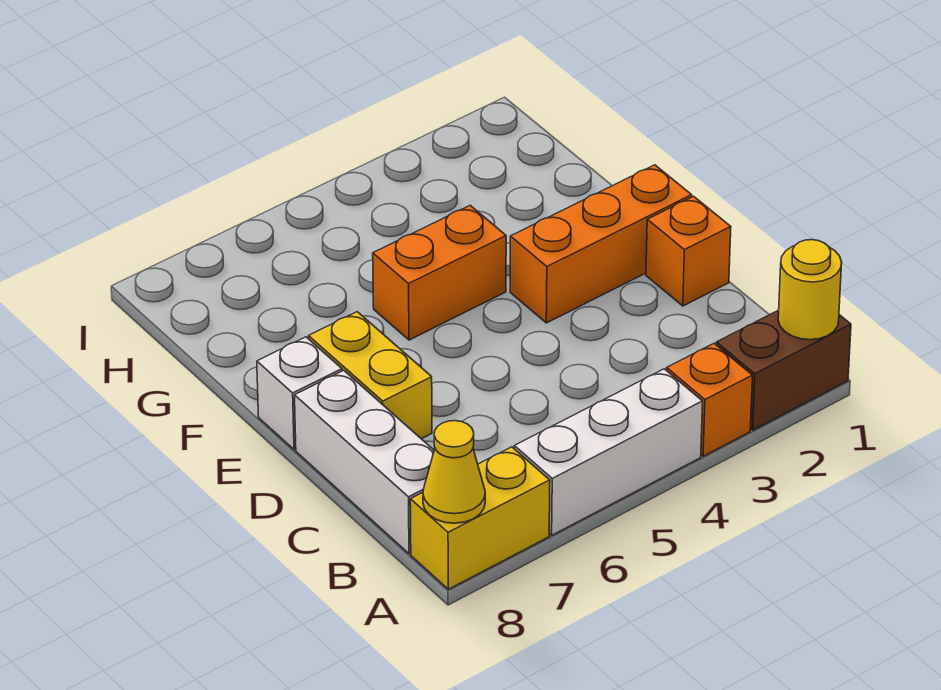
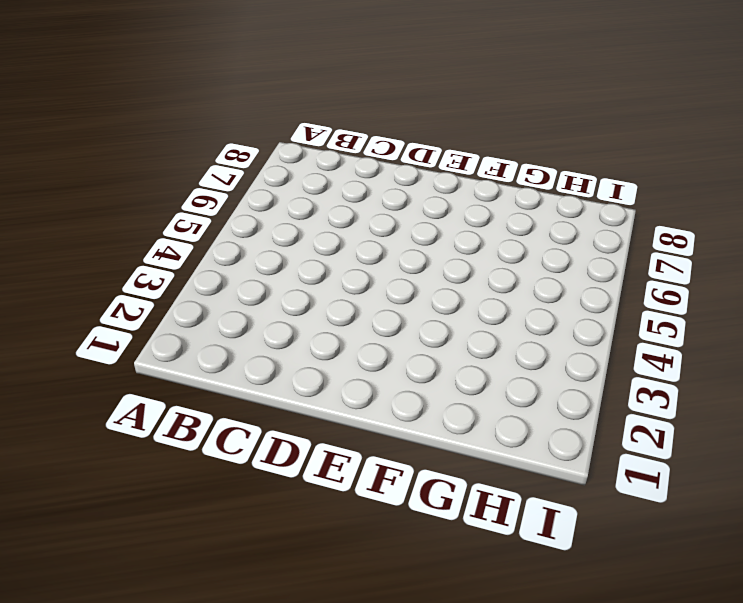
none -> brown brick A1:A2 level 1
none -> orange brick A3 level 1
none -> white brick A4:A6 level 1

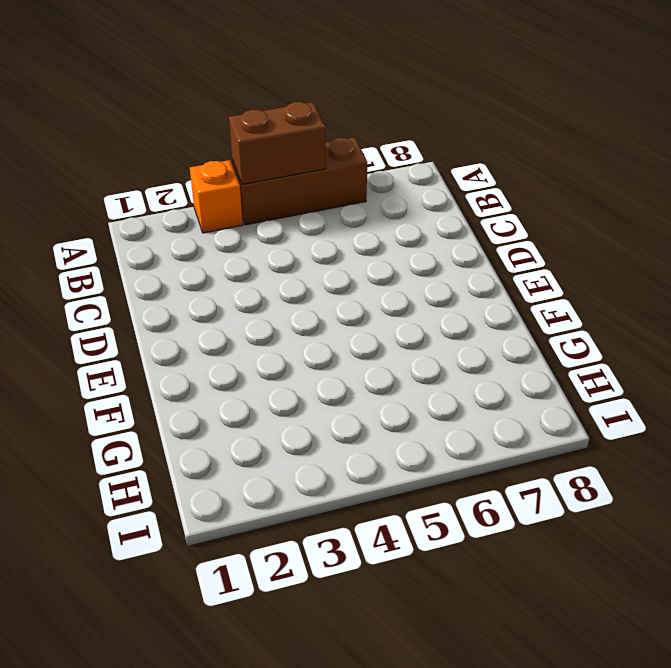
brown brick A4:A6 level 1 -> white brick A4:A6 level 1
brown brick A4:A5 level 2 -> brown brick A1:A2 level 1
none -> yellow brick A7:A8 level 1
none -> white brick B8:D8 level 1
none -> orange brick D1 level 1

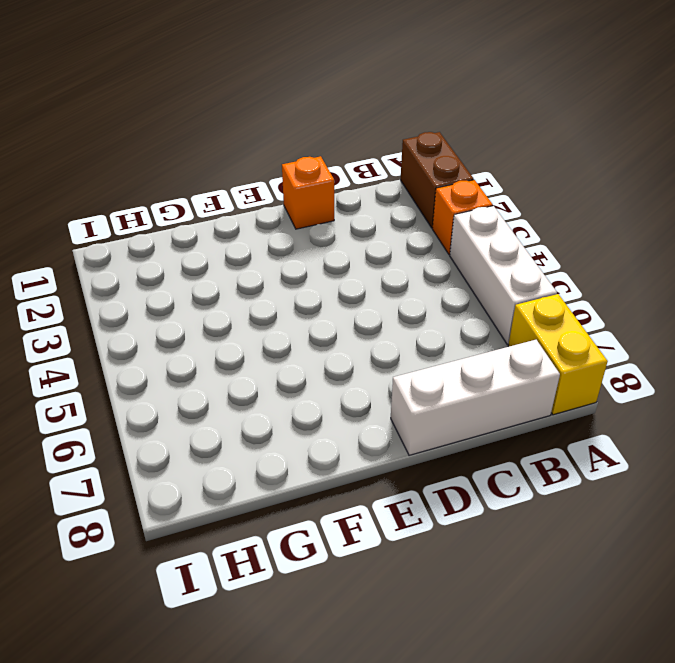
none -> yellow brick D7:E7 level 1
none -> orange brick E1:E3 level 1
none -> white brick E8 level 1

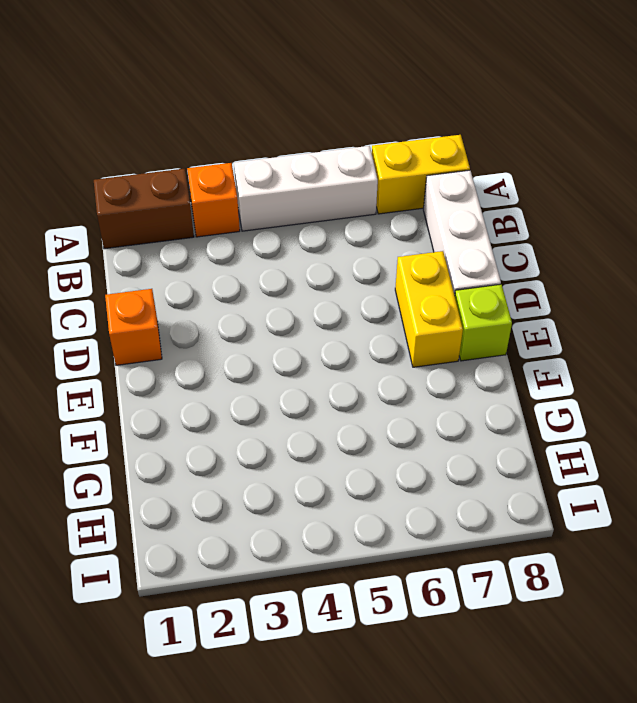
lime brick E8 level 1 -> white brick E8 level 1
none -> orange brick E1:E3 level 1
none -> orange brick F4:F5 level 1
none -> yellow round brick A1 level 2

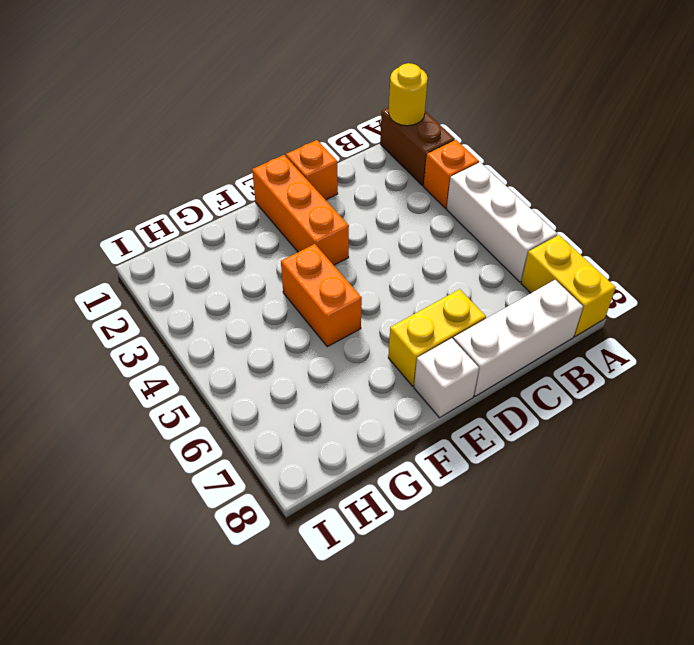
none -> yellow cone A8 level 2

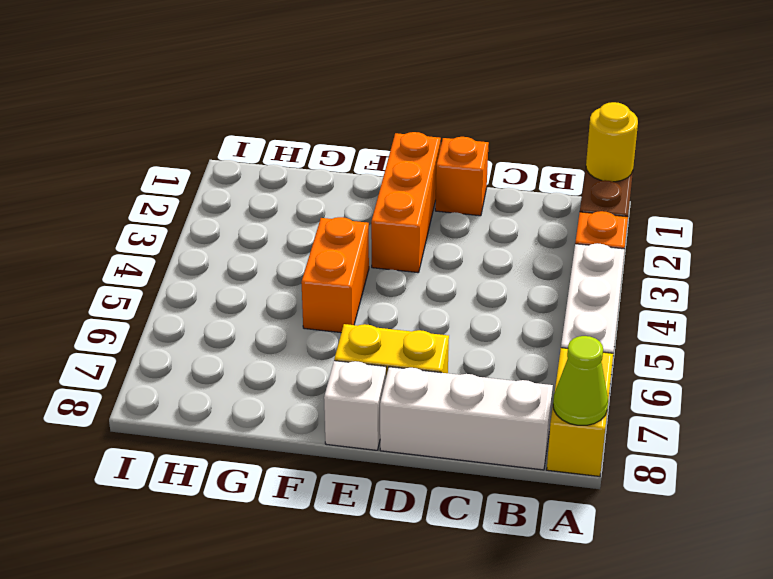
lime cone A8 level 2 -> yellow cone A8 level 2

